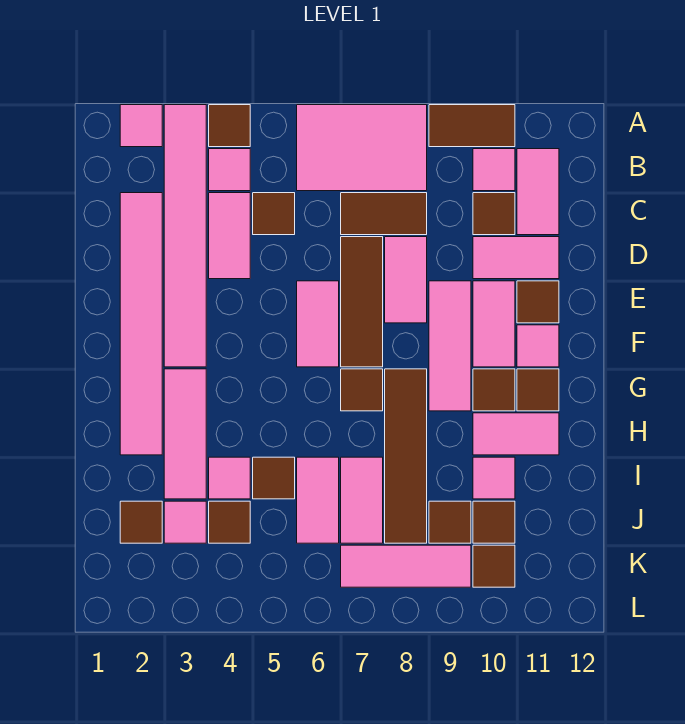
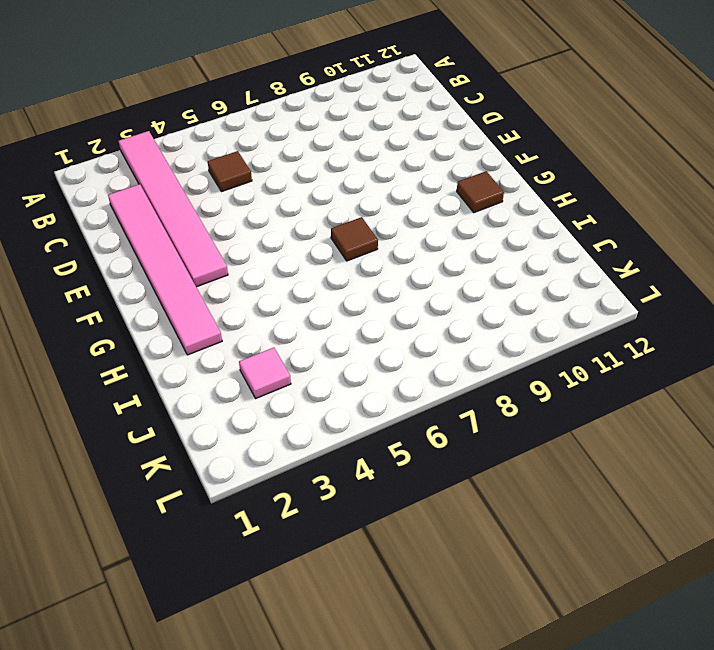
none -> pink tile A2 level 1
none -> brown tile A4 level 1
none -> pink tile A6:B8 level 1
none -> brown tile A9:A10 level 1

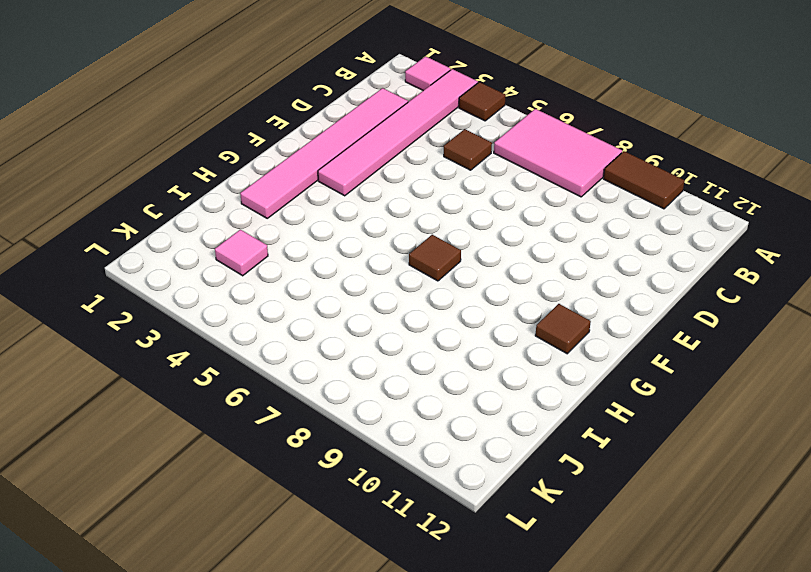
none -> pink tile B4 level 1
none -> pink tile B10 level 1
none -> pink tile B11:C11 level 1
none -> pink tile C4:D4 level 1

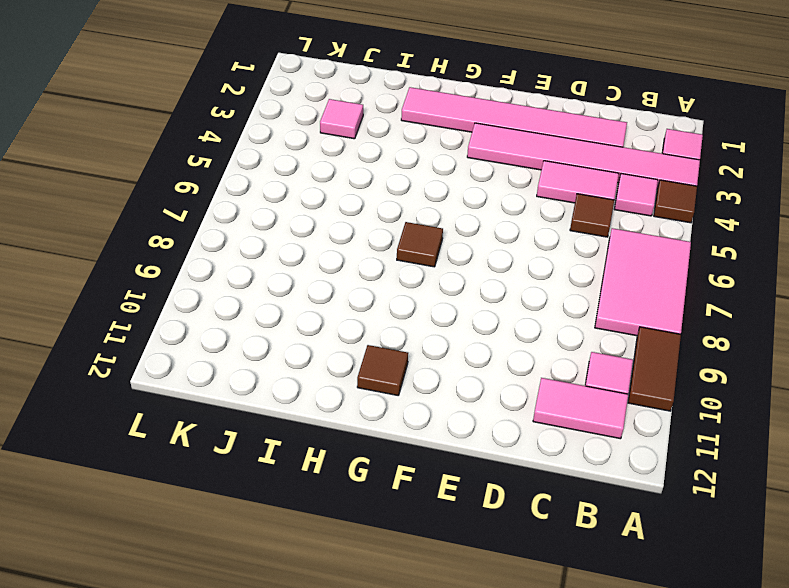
none -> brown tile C7:C8 level 1
none -> brown tile C10 level 1
none -> brown tile D7:F7 level 1
none -> pink tile D8:E8 level 1

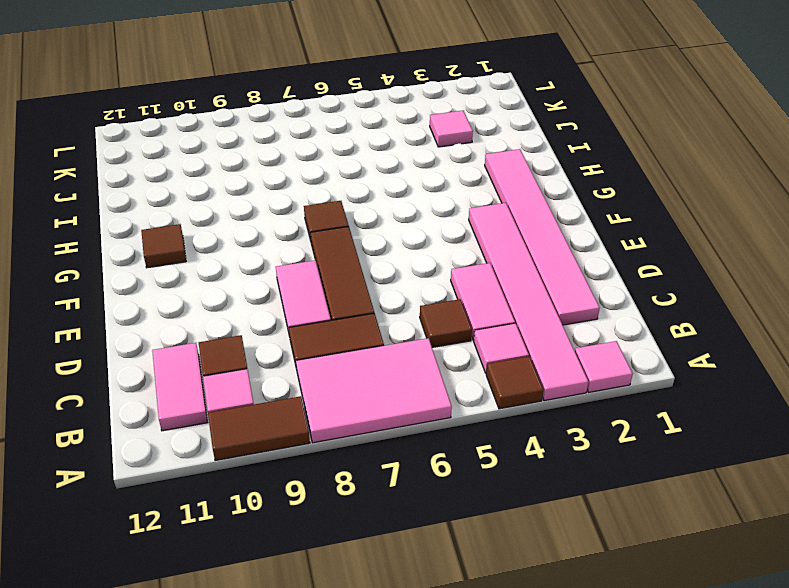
none -> pink tile D10:D11 level 1
none -> pink tile E6:F6 level 1
none -> pink tile E9:G9 level 1
none -> pink tile E10:F10 level 1

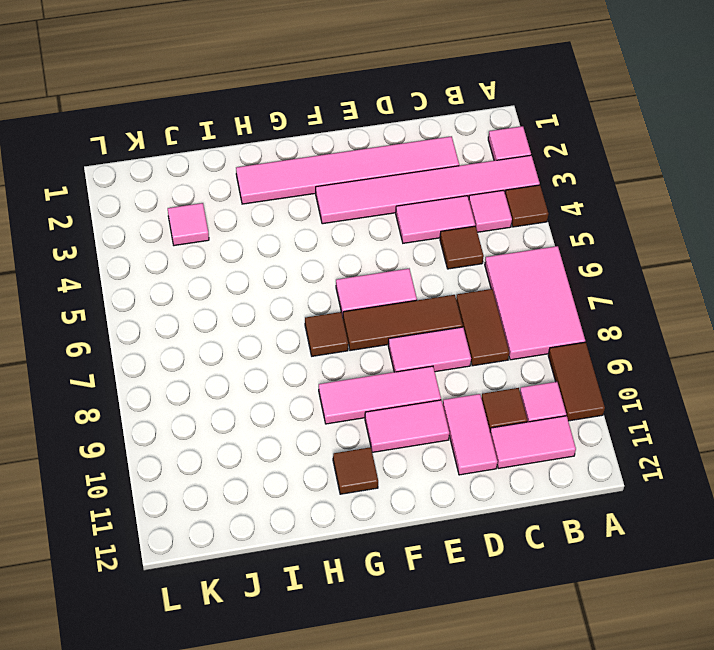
none -> brown tile E11 level 1
none -> pink tile F11 level 1
none -> pink tile G3:I3 level 1
none -> brown tile G8:J8 level 1

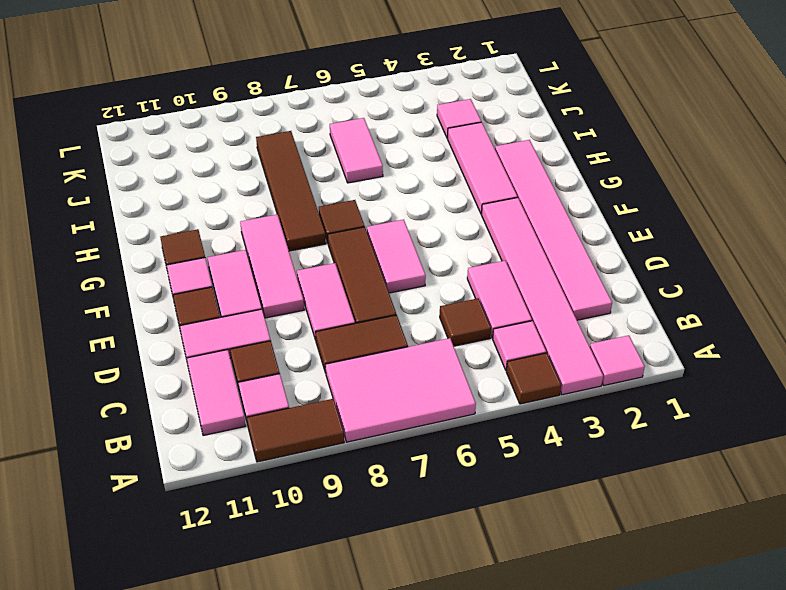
none -> brown tile G10 level 1
none -> pink tile H10:H11 level 1
none -> pink tile I4 level 1
none -> brown tile I5 level 1

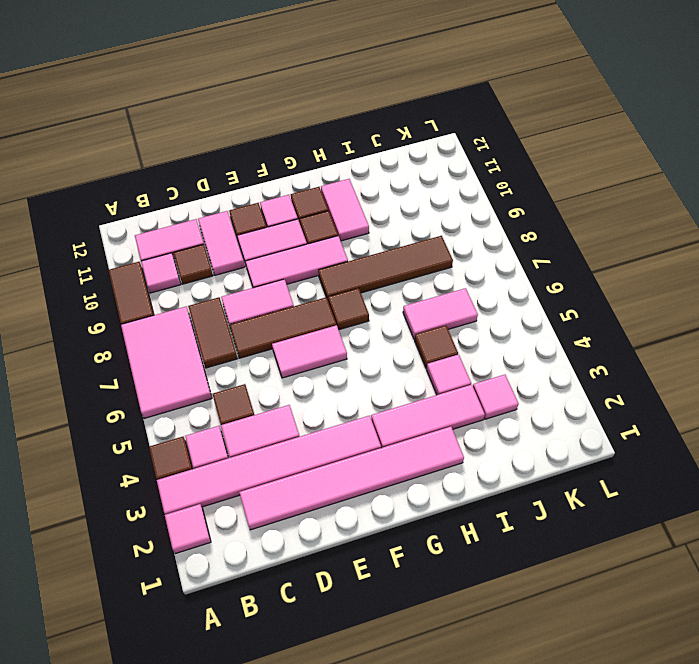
none -> pink tile I7:J7 level 1
none -> pink tile I10 level 1
none -> brown tile J2 level 1
none -> brown tile J4 level 1

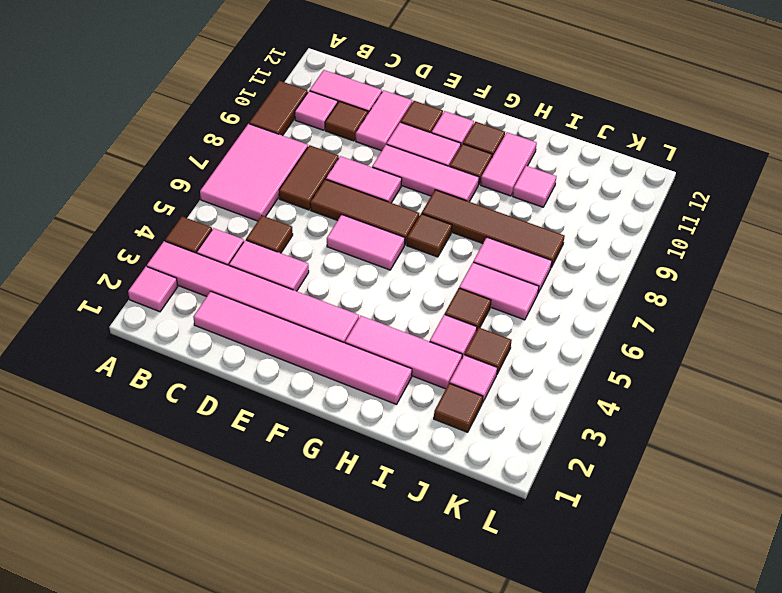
none -> brown tile J9 level 1
none -> brown tile J10 level 1
none -> pink tile K7:K9 level 1
none -> brown tile K10 level 1

